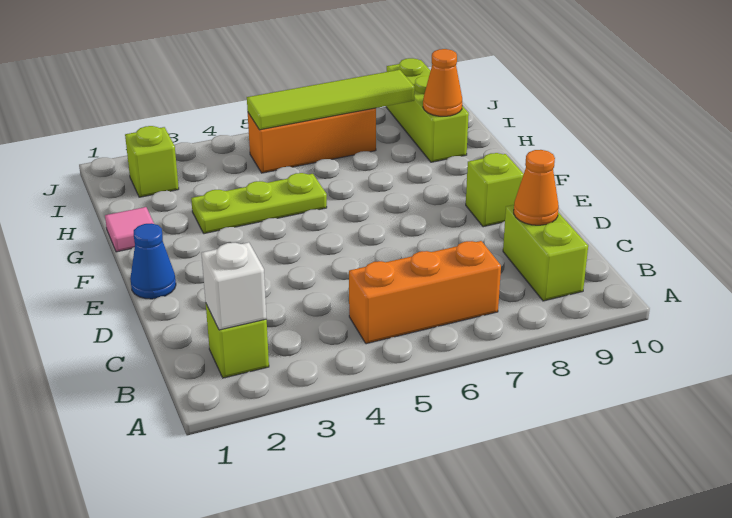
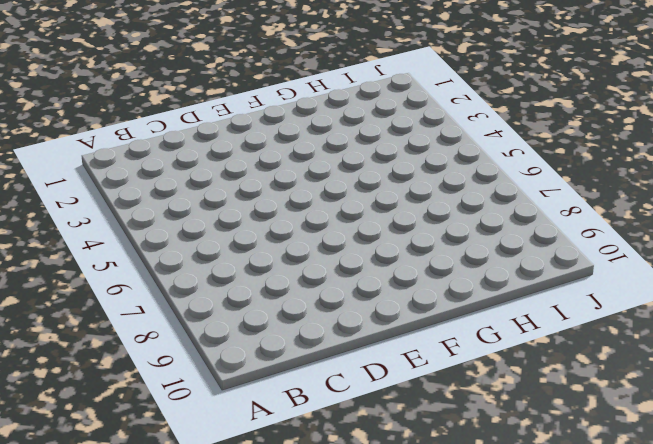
none -> lime brick B2 level 1
none -> orange brick B5:B7 level 1
none -> lime brick B9:C9 level 1

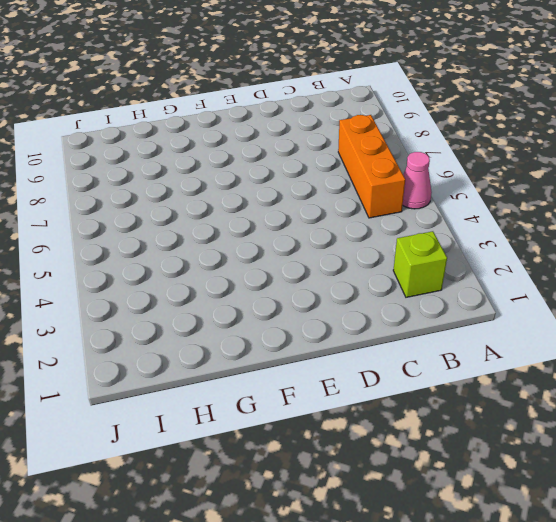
pink cone A5 level 1 -> none
none -> lime brick B9:C9 level 1
none -> blue cone E1 level 1
none -> lime brick E9 level 1

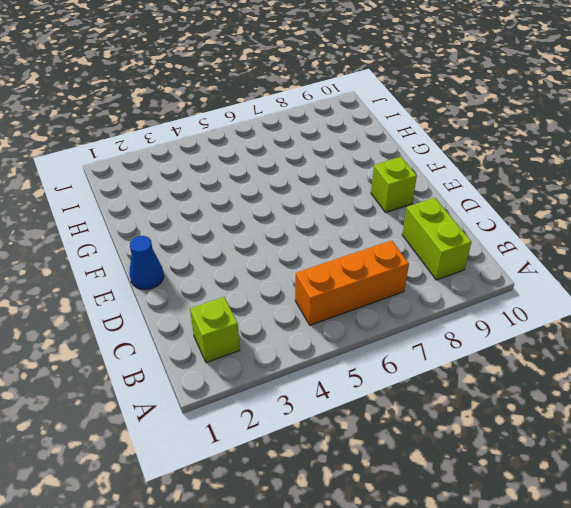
none -> pink tile G1 level 1
none -> lime plate G3:G5 level 1
none -> lime brick H9:J9 level 1

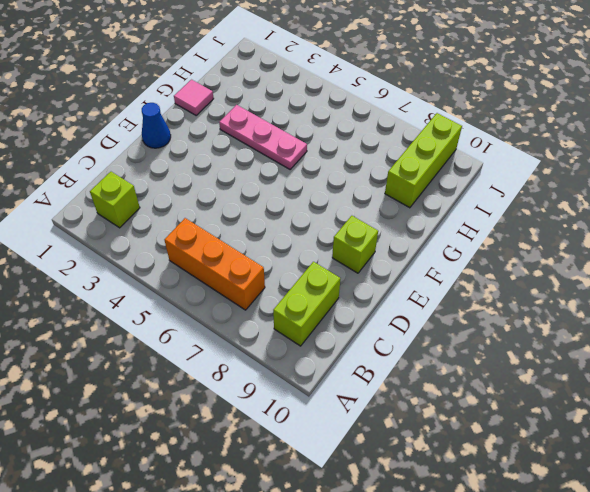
pink plate G3:G5 level 1 -> lime plate G3:G5 level 1
none -> lime brick I2 level 1
none -> orange brick I5:I7 level 1
none -> white brick B2 level 2

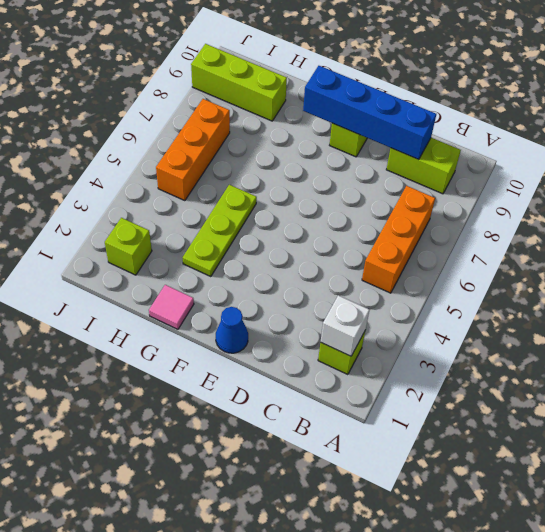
blue brick C9:F9 level 2 -> orange cone C9 level 2
none -> orange cone H9 level 2
none -> lime tile I5:I8 level 2

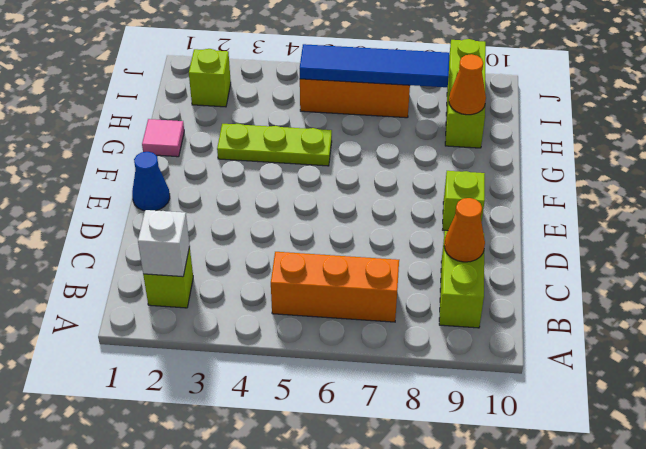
blue tile I5:I8 level 2 -> lime tile I5:I8 level 2

